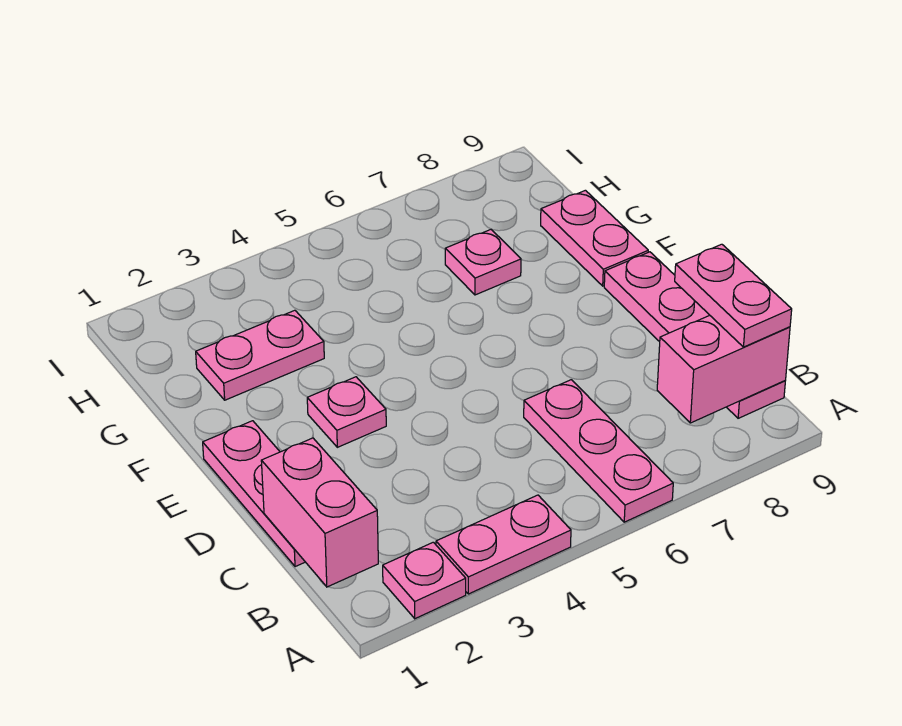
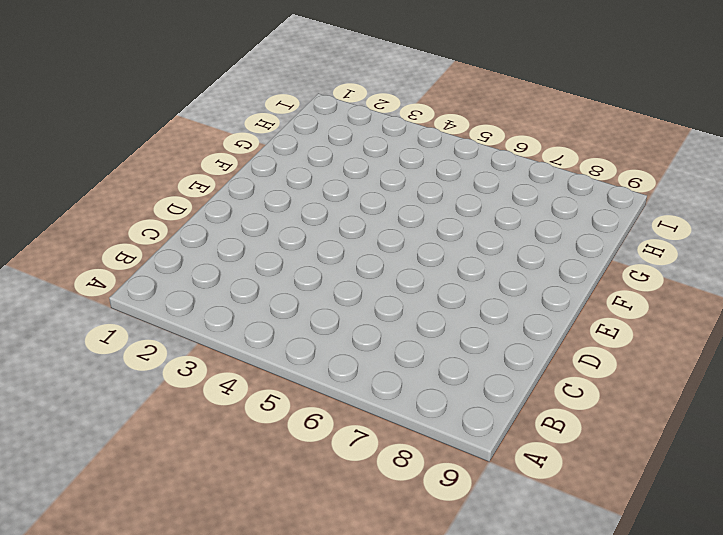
none -> pink plate A2 level 1
none -> pink plate A3:A4 level 1
none -> pink plate A6:C6 level 1

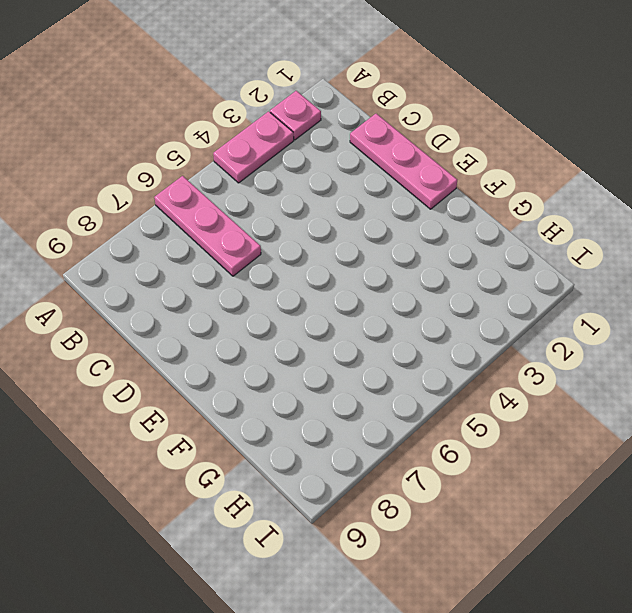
none -> pink plate B9:E9 level 1
none -> pink plate E3 level 1
none -> pink plate F9:G9 level 1

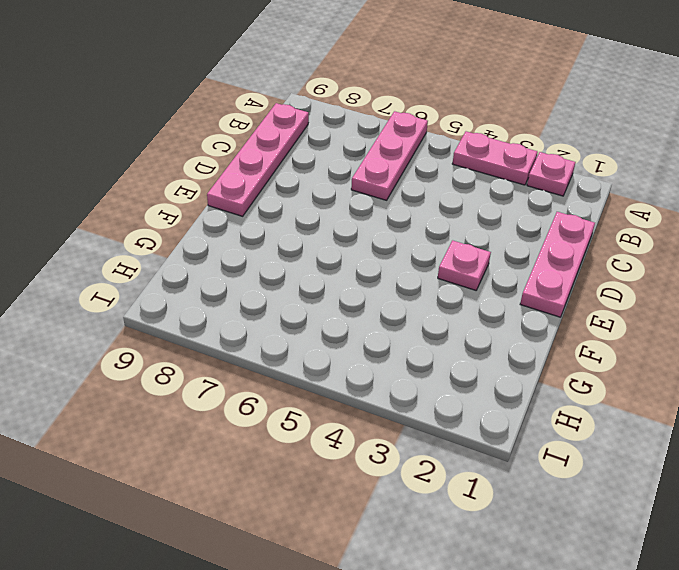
none -> pink plate F9:G9 level 1
none -> pink plate G2:G3 level 1
none -> pink plate G7 level 1

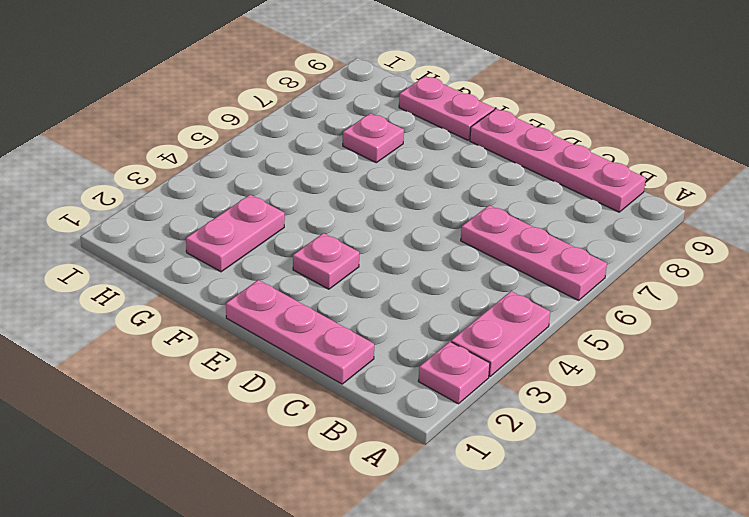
none -> pink brick B1:C1 level 2
none -> pink brick B8:B9 level 2
none -> pink plate B9:C9 level 3

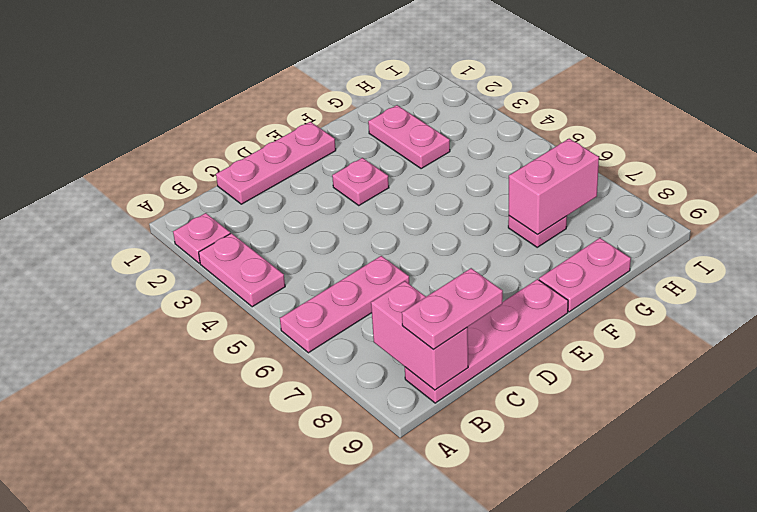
pink brick G7:H7 level 2 -> pink brick B1:C1 level 2

